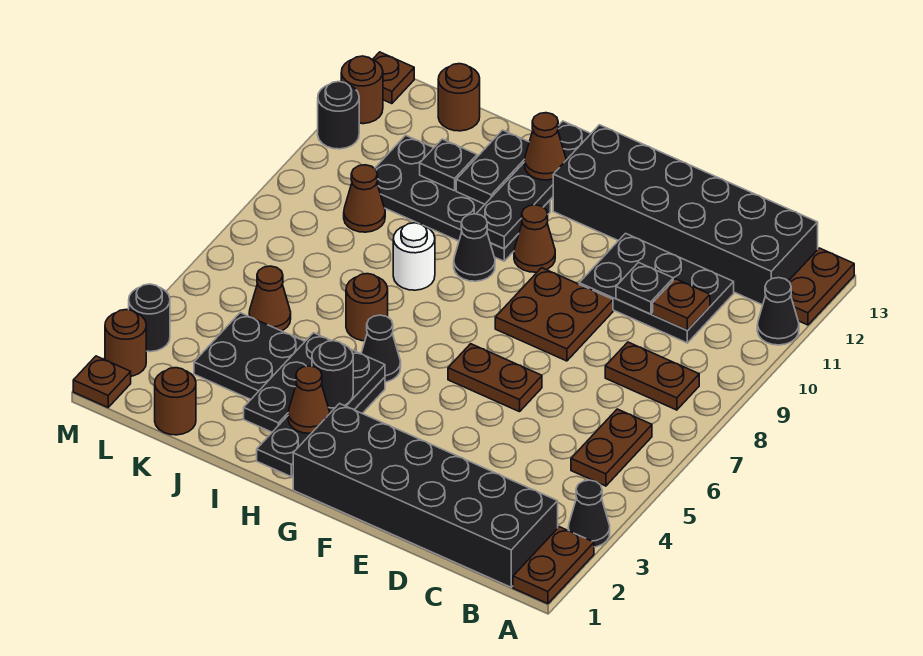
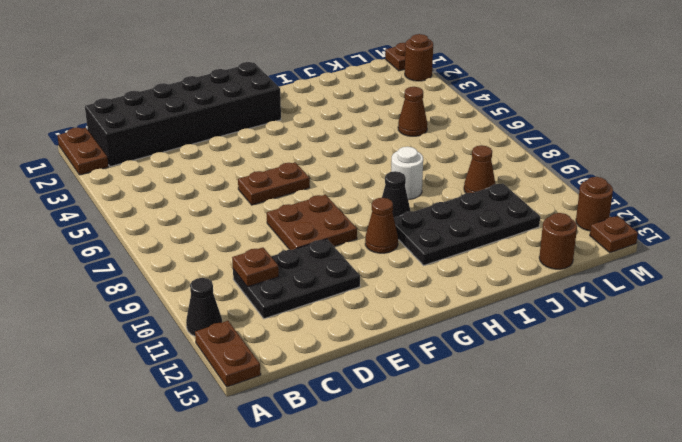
none -> black cone A3 level 1
none -> brown plate B5:B6 level 1
none -> brown plate B8:C8 level 1
none -> black brick B12:G13 level 1

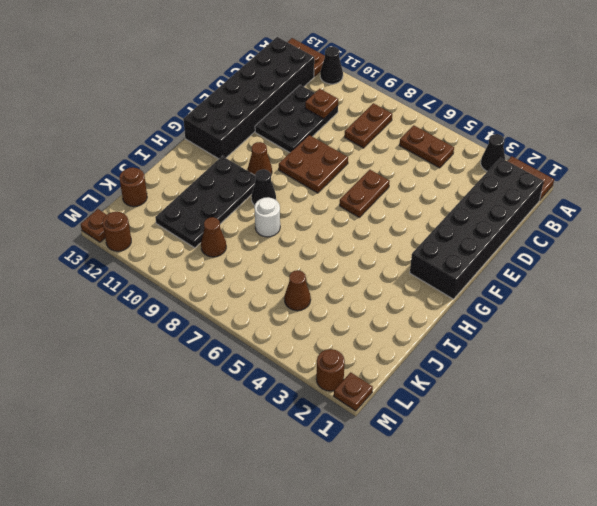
none -> black plate H3:K4 level 1
none -> black cone H5 level 1
none -> brown round brick I6 level 1
none -> brown round brick K1 level 1

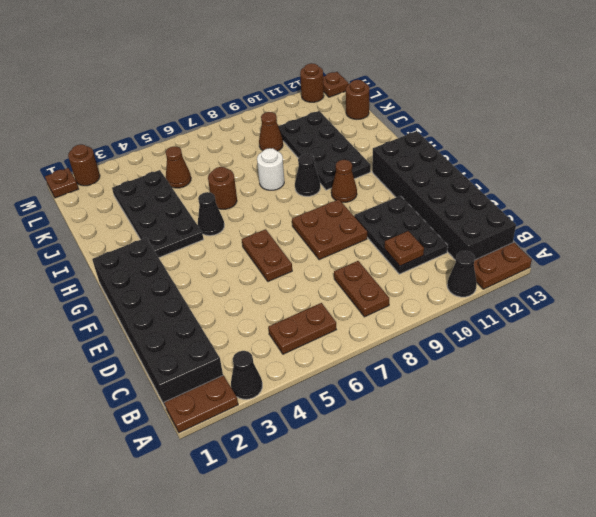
none -> brown round brick K1 level 1
none -> black round brick M3 level 1
none -> black round brick M11 level 1
none -> black plate D10 level 2

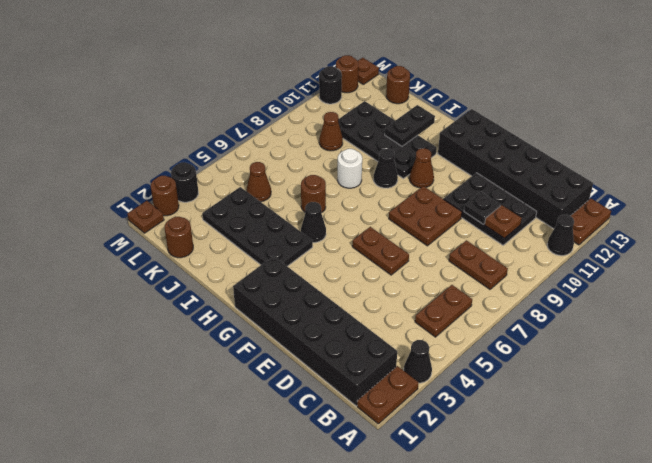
none -> black plate H1:H4 level 2
none -> black plate H10:H13 level 2
none -> black plate I2:I4 level 2
none -> black plate J11 level 2

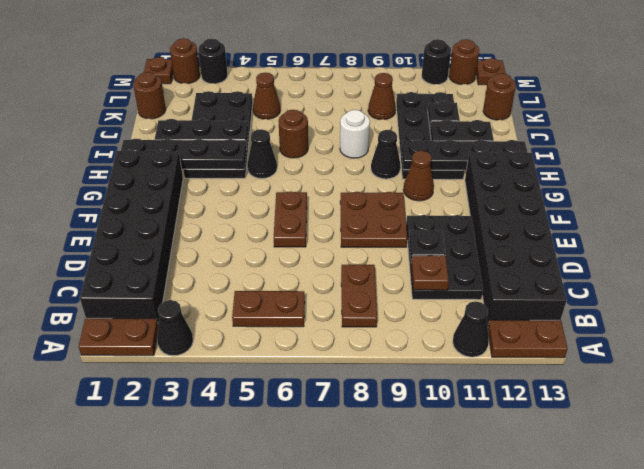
none -> brown cone H2 level 3
none -> black round brick H3 level 3
none -> brown cone H12 level 3

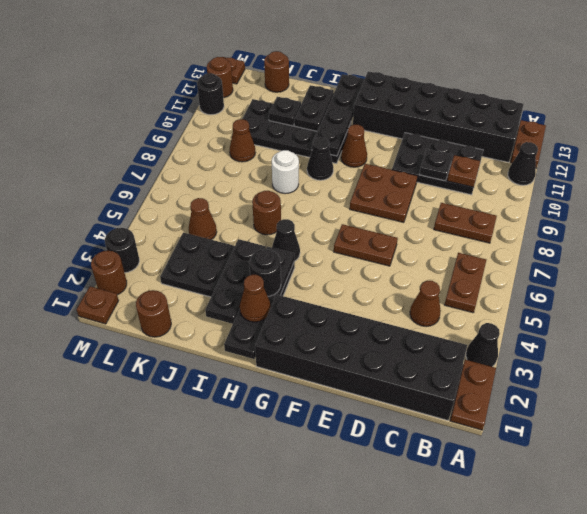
brown cone C4 level 1 -> brown cone H12 level 3

